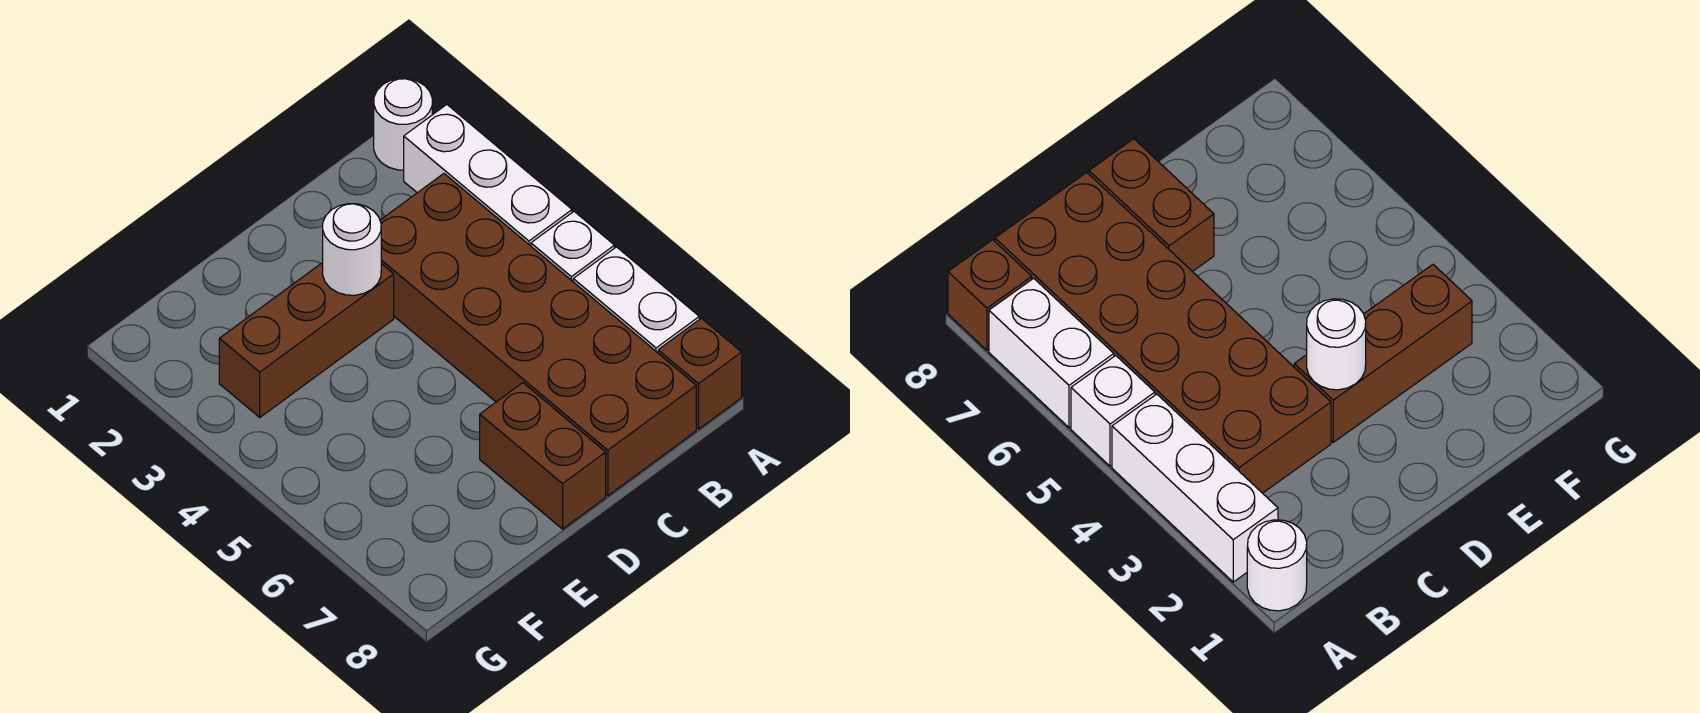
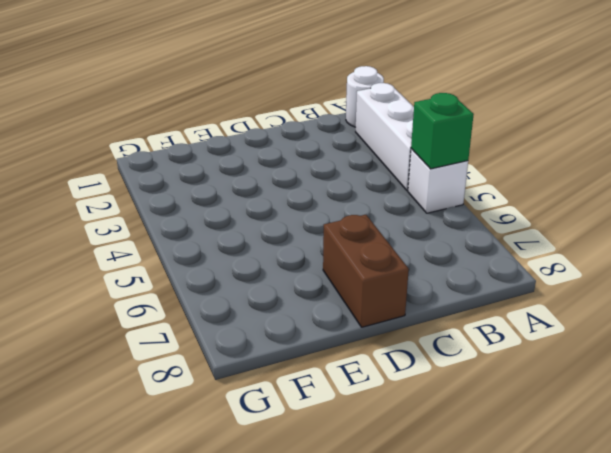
green brick A5 level 2 -> none
none -> white brick A6:A7 level 1
none -> brown brick A8 level 1

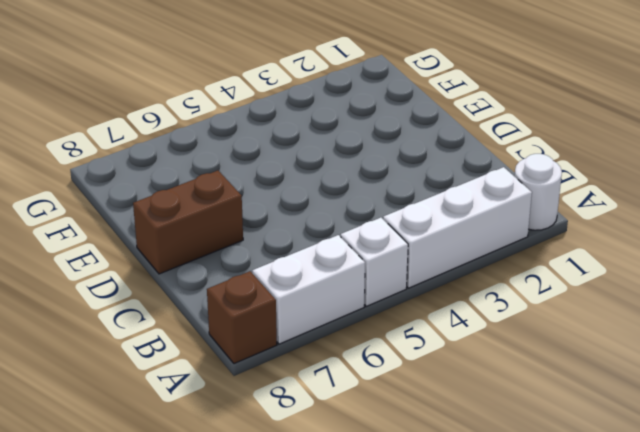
none -> brown brick B3:C8 level 1
none -> brown brick D3:F3 level 1

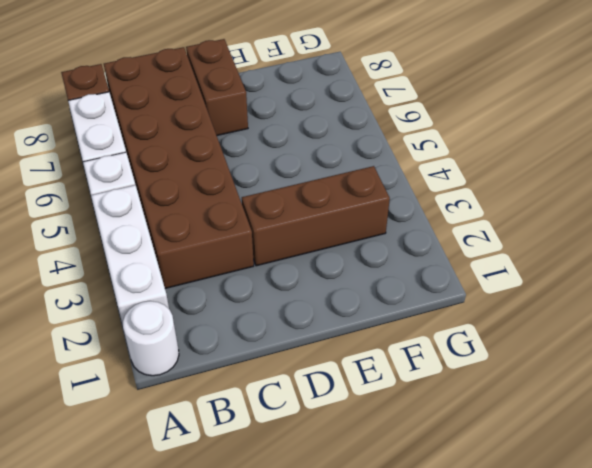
none -> white round brick D3 level 2

